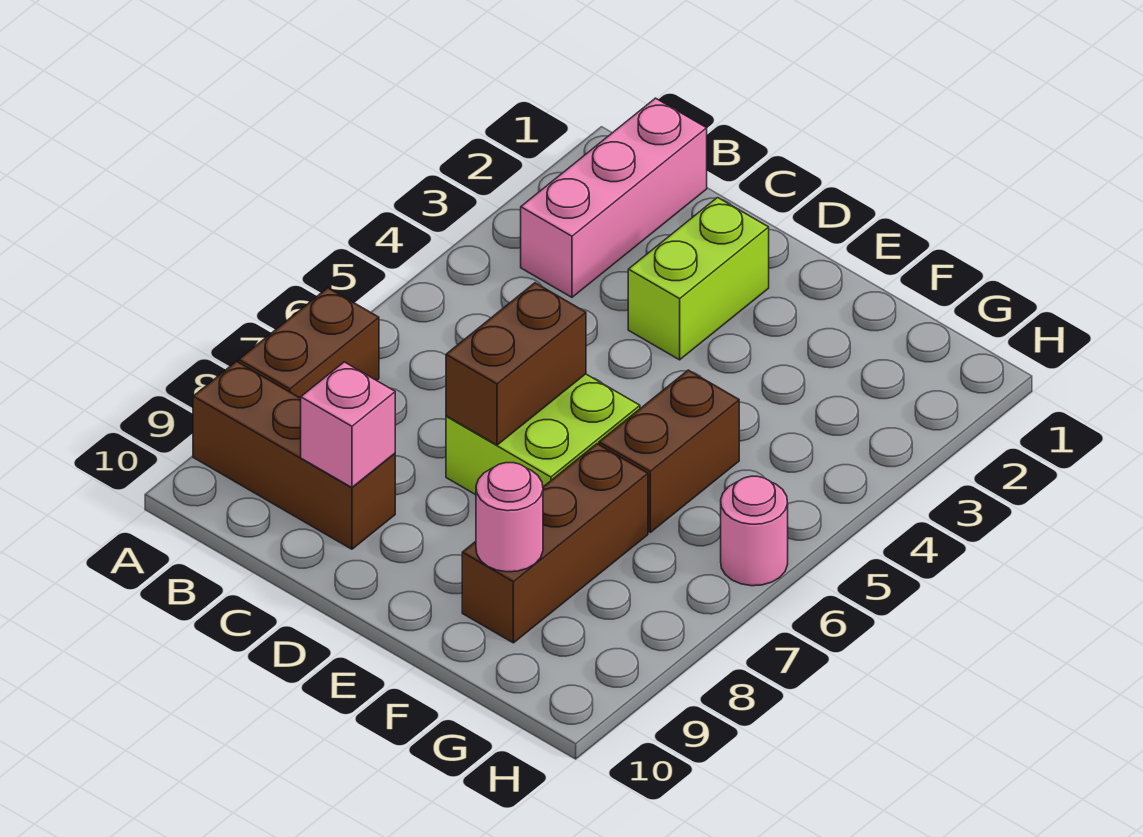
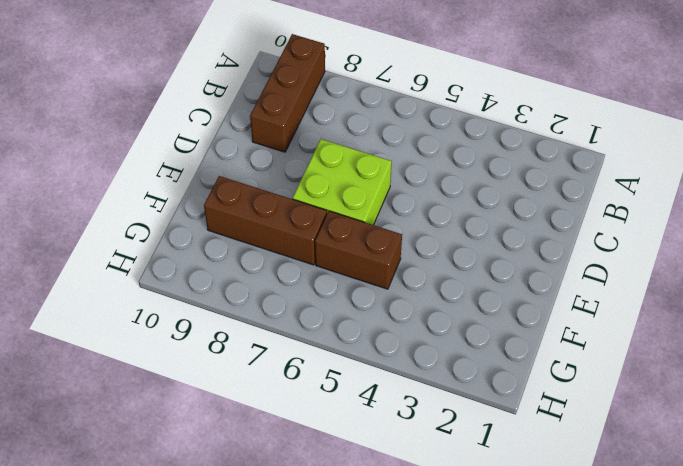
none -> brown brick A7:A8 level 1
none -> pink brick B1:B3 level 1

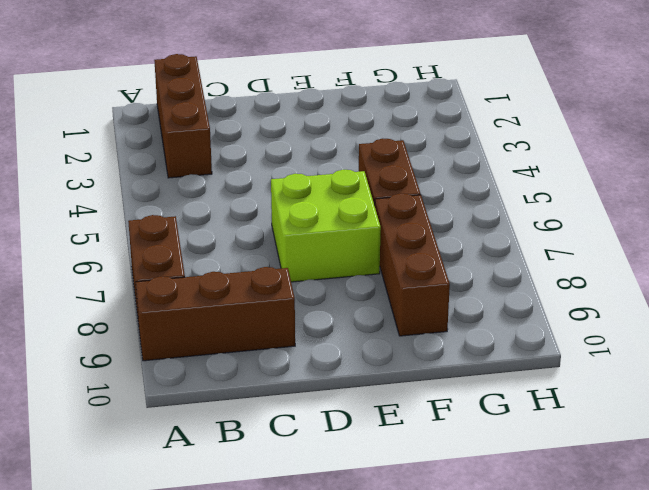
brown brick B1:B3 level 1 -> pink brick B1:B3 level 1
none -> lime brick D2:D3 level 1
none -> pink round brick H6 level 1

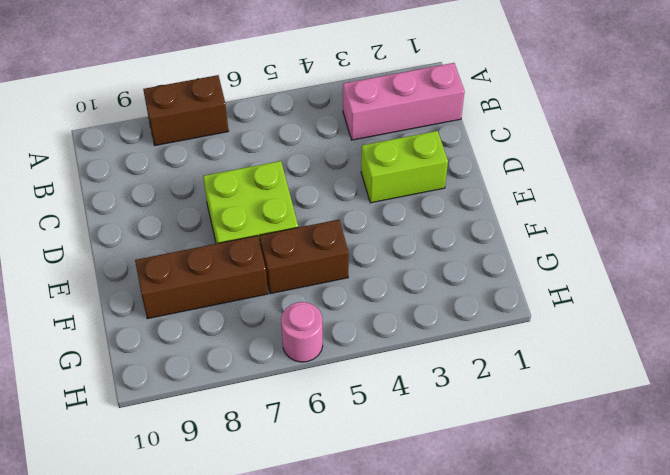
none -> brown brick A9:C9 level 1
none -> pink brick C9 level 2

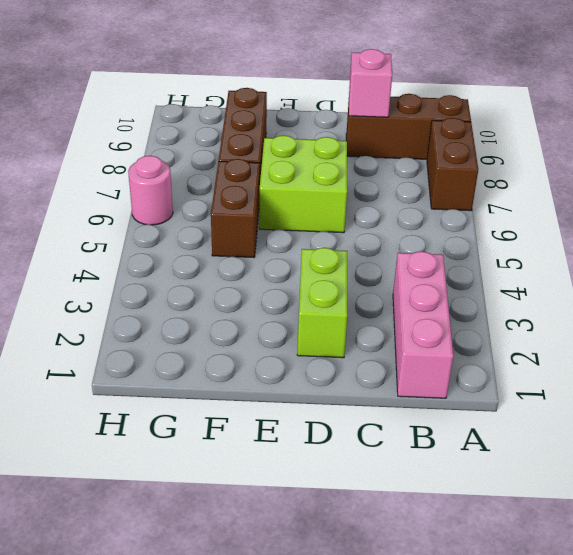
none -> brown brick D6:D7 level 2
none -> pink round brick F9 level 2

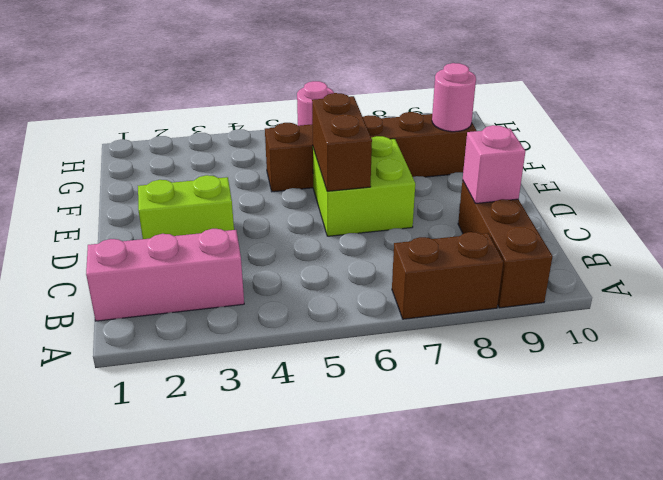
brown brick D6:E6 level 2 -> brown brick D6:D7 level 2

